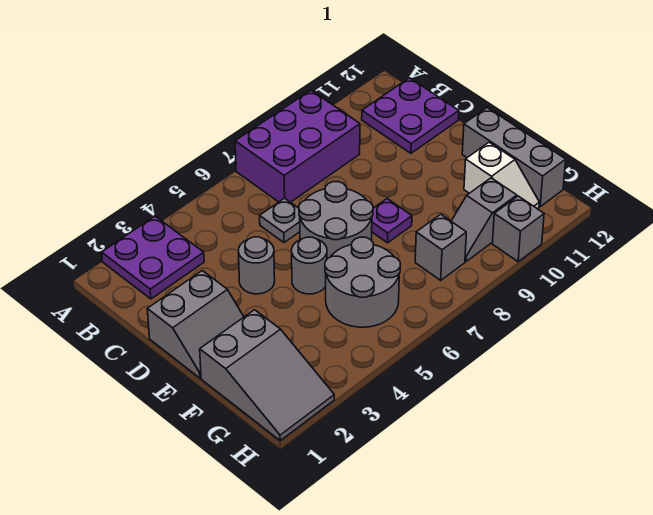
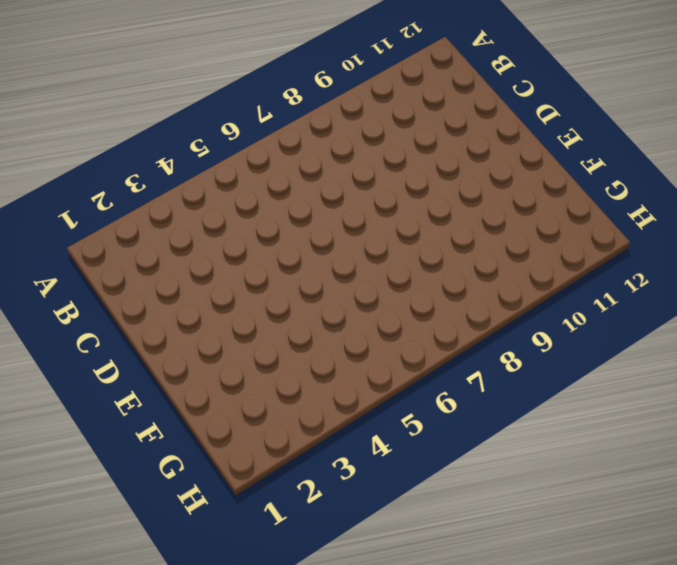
none -> purple plate A2:B3 level 1
none -> purple brick A7:B9 level 1
none -> purple plate B11:C12 level 1

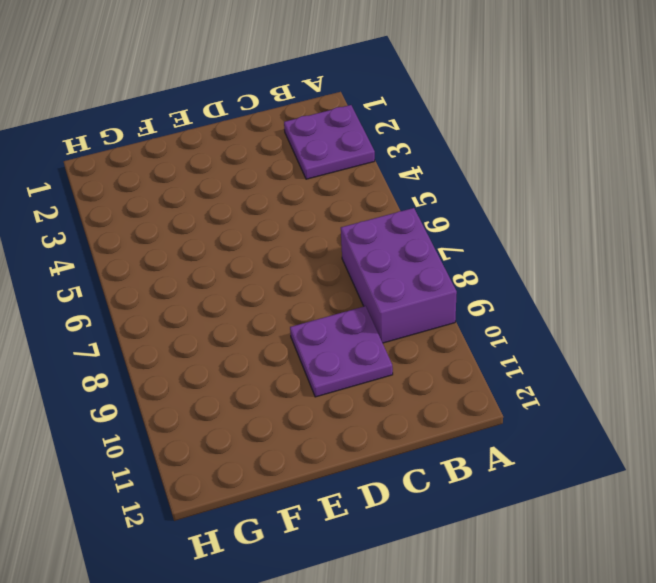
purple plate C9:D10 level 1 -> purple plate B11:C12 level 1
none -> grey plate C6 level 1
none -> grey slope D1:E2 level 1 top D
none -> grey round brick D4 level 1

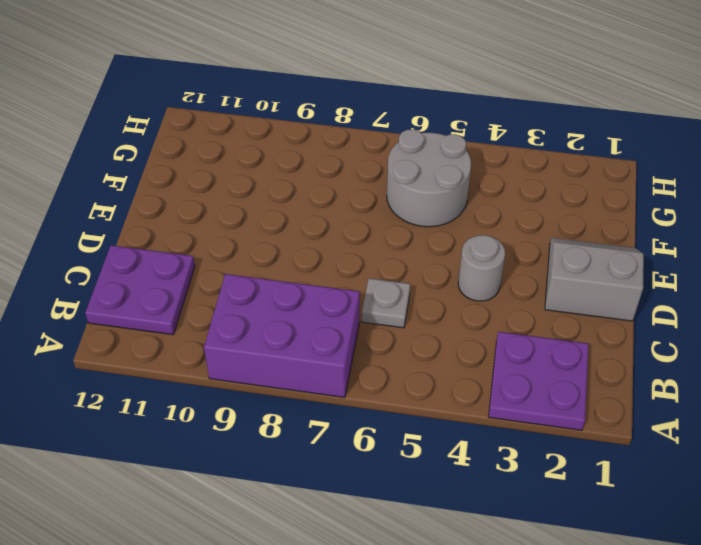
none -> grey round brick D6:E7 level 1
none -> grey round brick E5 level 1
none -> purple plate E8 level 1

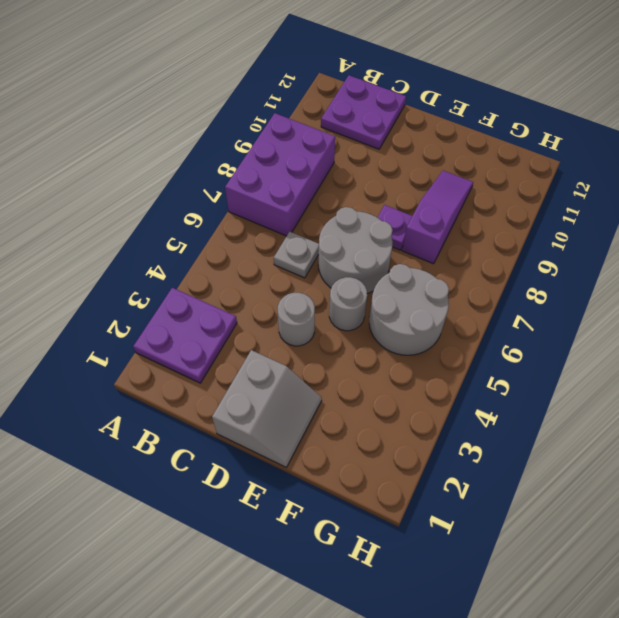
purple slope F8:F10 level 1 top 8 -> none
none -> grey brick E12:G12 level 1
none -> grey slope F1:H2 level 1 top F
none -> white slope F11:G11 level 1 top F

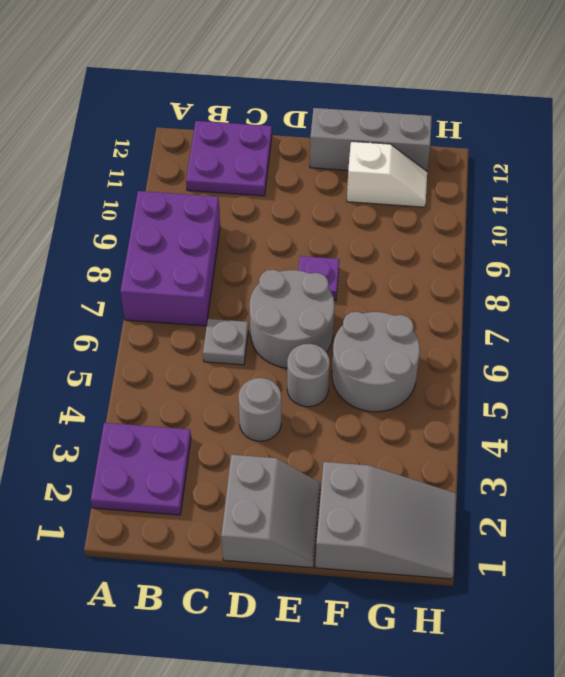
none -> grey brick G8 level 1
none -> grey slope G9:G10 level 1 top 10
none -> grey brick H10 level 1

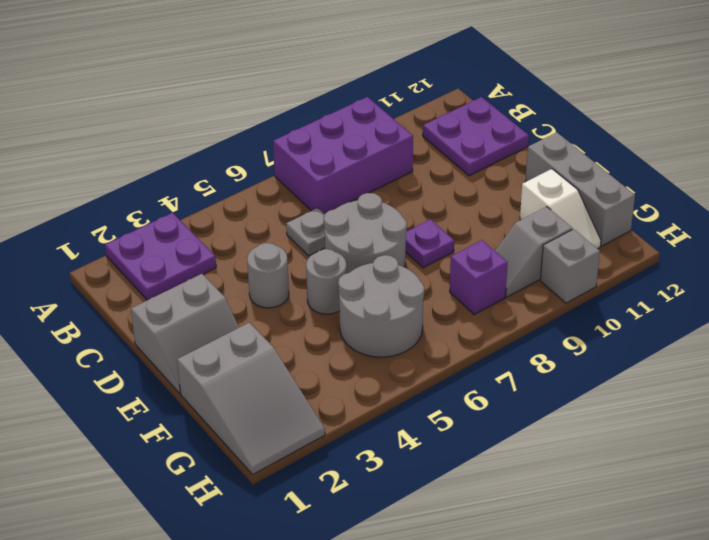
purple brick G8 level 1 -> grey brick G8 level 1

